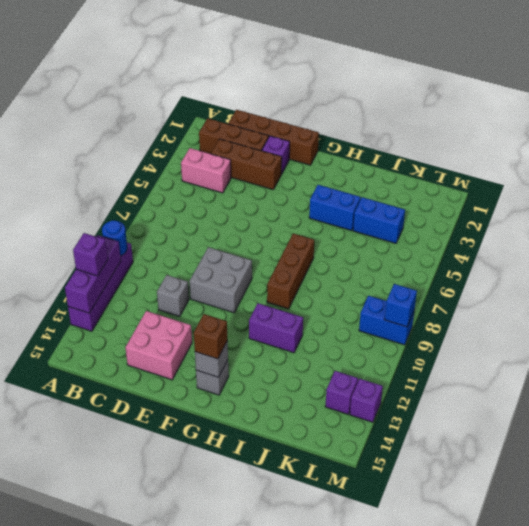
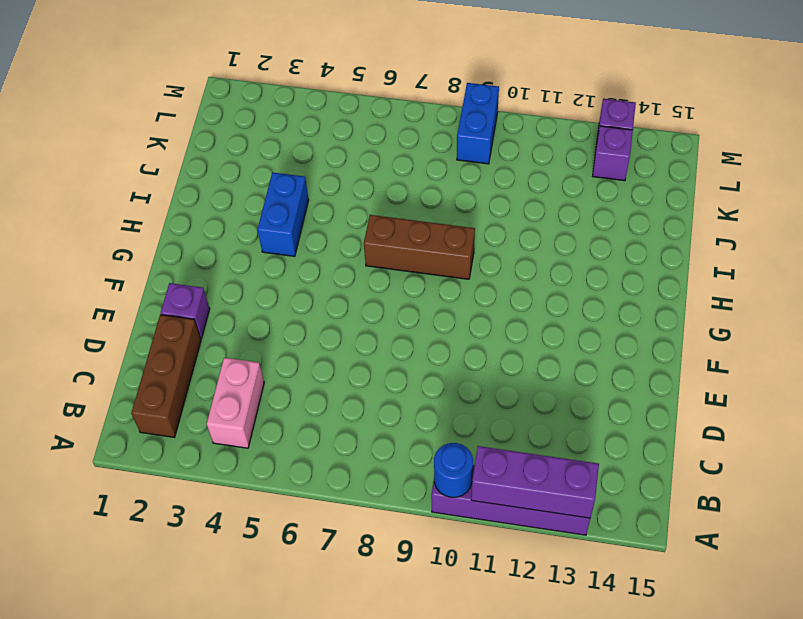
none -> brown brick C1:F1 level 1
none -> brown brick C3:E3 level 1
none -> grey brick D11 level 1

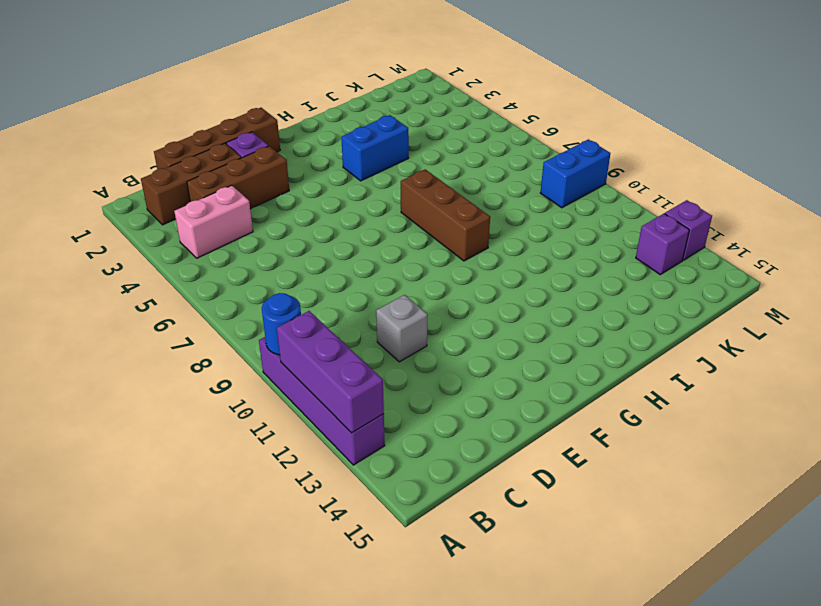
none -> pink brick D13:E14 level 1
none -> grey brick E9:F10 level 1
none -> grey brick G14 level 1

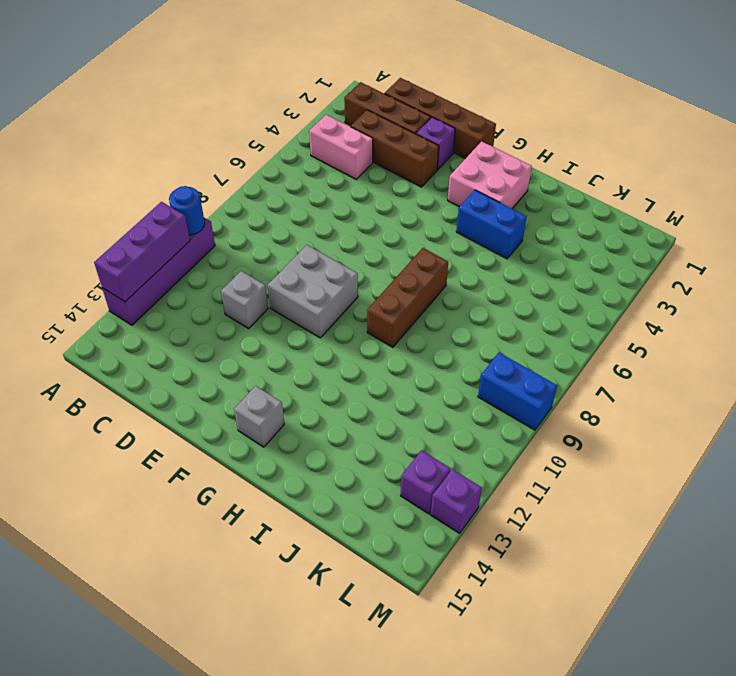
pink brick G2:H3 level 1 -> pink brick D13:E14 level 1
none -> purple brick H11:I11 level 1
none -> blue brick J4:K4 level 1
none -> grey brick G14 level 2

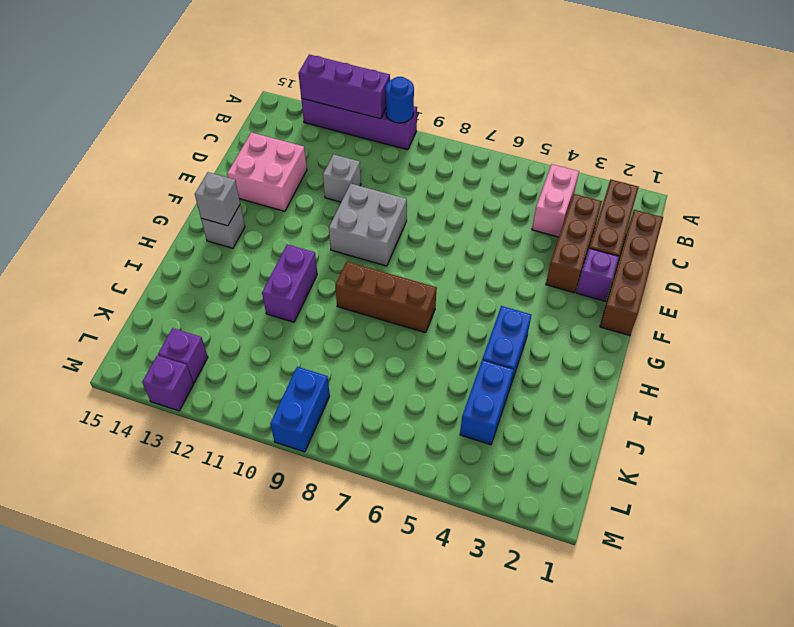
none -> blue brick M9 level 2
none -> purple brick A12 level 3
none -> brown brick G14 level 3

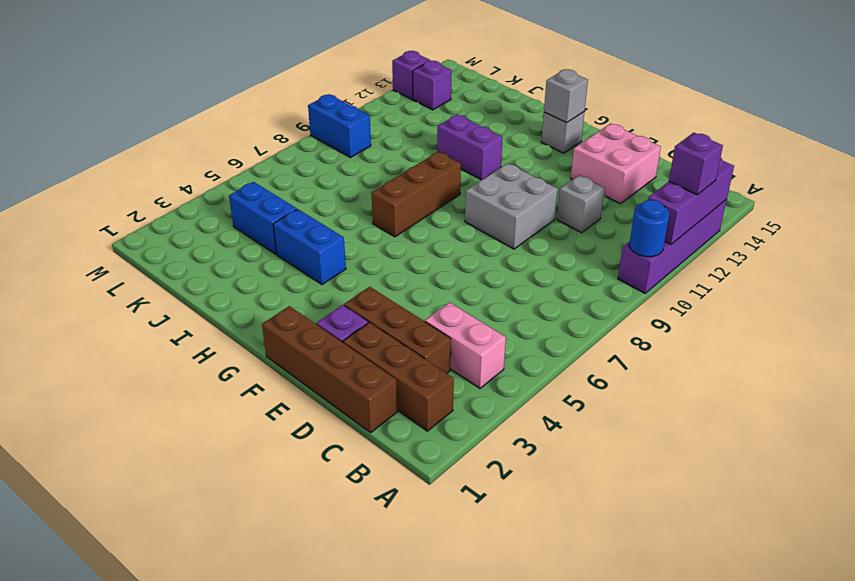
none -> blue brick M9 level 2
none -> brown brick G14 level 3

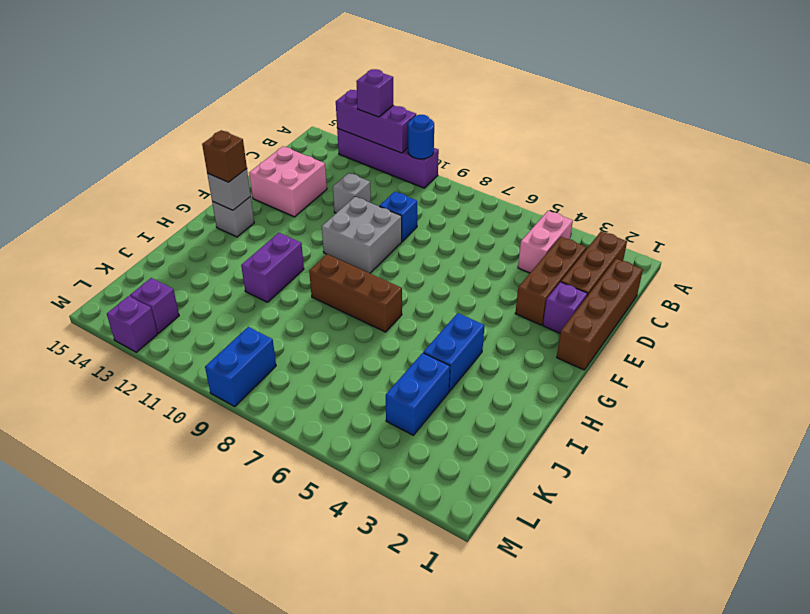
blue brick D9 level 1 -> blue brick M9 level 2

